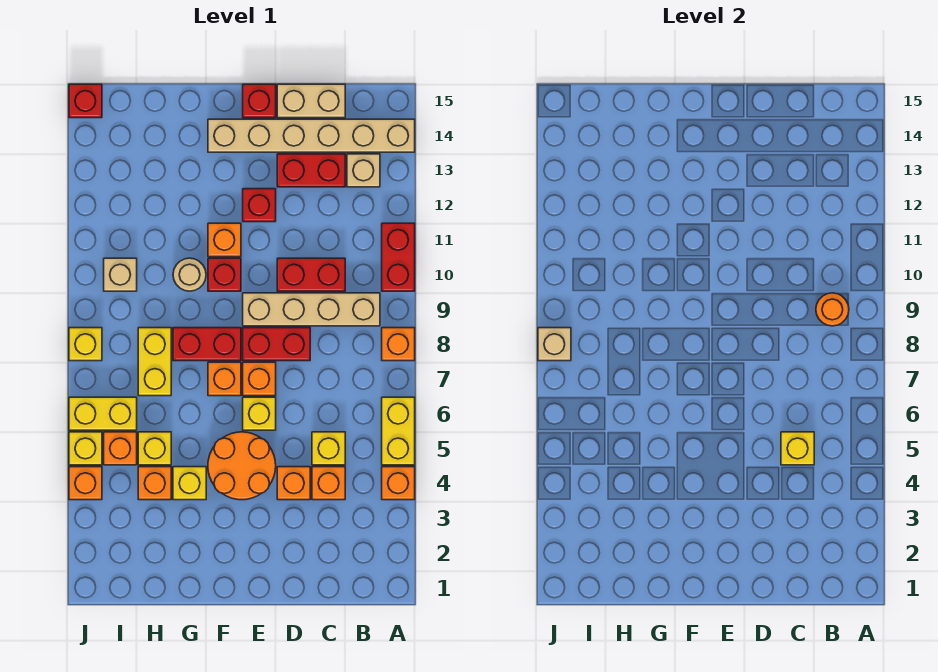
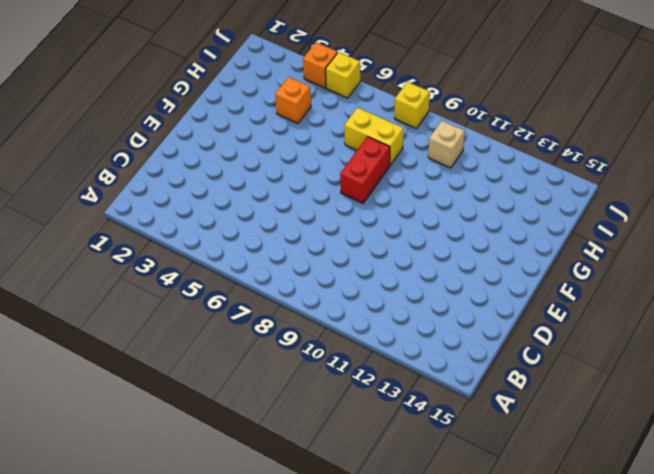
none -> orange brick A4 level 1
none -> yellow brick A5:A6 level 1
none -> orange brick A8 level 1
none -> red brick A10:A11 level 1

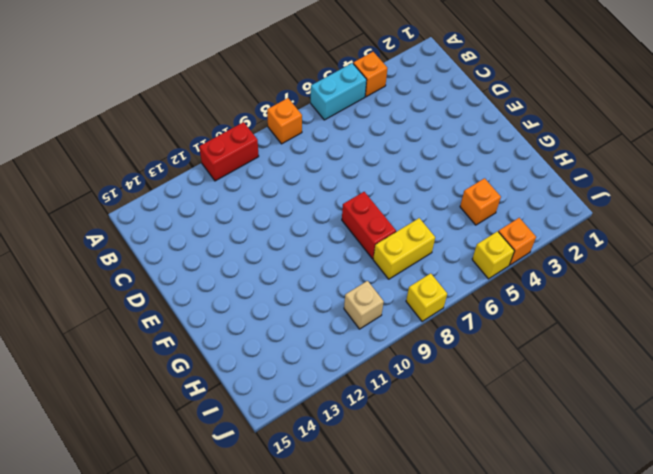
cyan brick A5:A6 level 1 -> yellow brick A5:A6 level 1
none -> tan brick A14:F14 level 1
none -> tan brick B9:E9 level 1
none -> tan brick B13 level 1
none -> orange brick C4 level 1

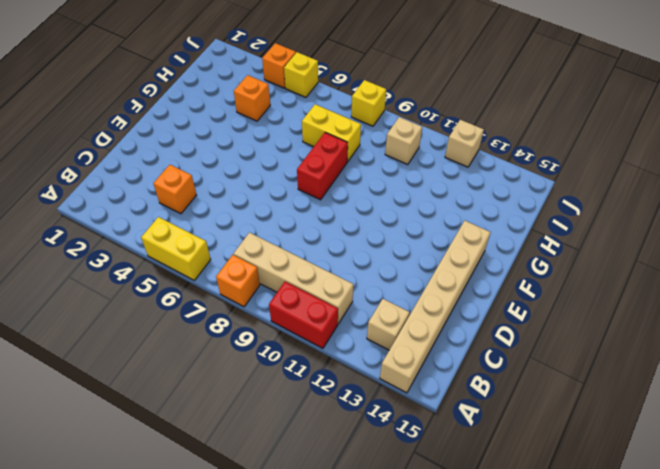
tan brick B8:B11 level 1 -> tan brick B9:E9 level 1
tan brick J12 level 1 -> tan brick J8 level 2
none -> orange brick A4 level 1
none -> yellow brick C5 level 1
none -> red brick C10:D10 level 1
none -> red brick C13:D13 level 1

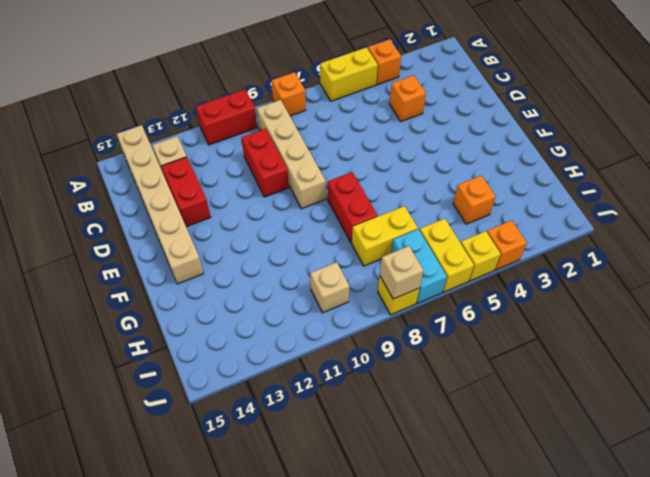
cyan brick I7:J7 level 1 -> none
none -> yellow brick C5 level 1
none -> tan brick C15:D15 level 1
none -> orange brick D4 level 1
none -> red brick D8:E8 level 1

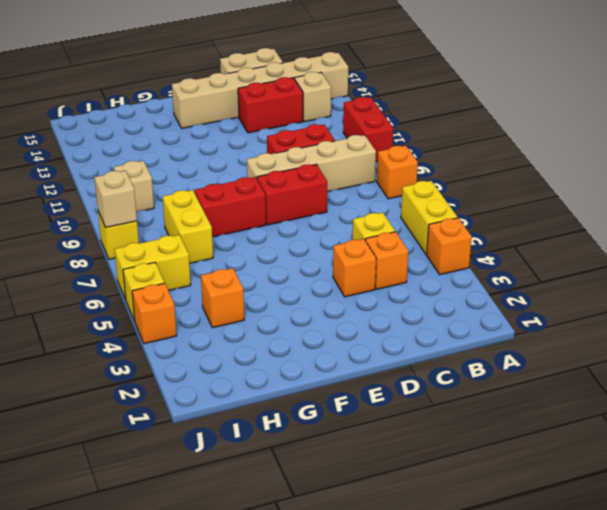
none -> orange round brick E4:F5 level 1
none -> yellow brick E6 level 1
none -> orange brick E7 level 1
none -> red brick E12 level 1

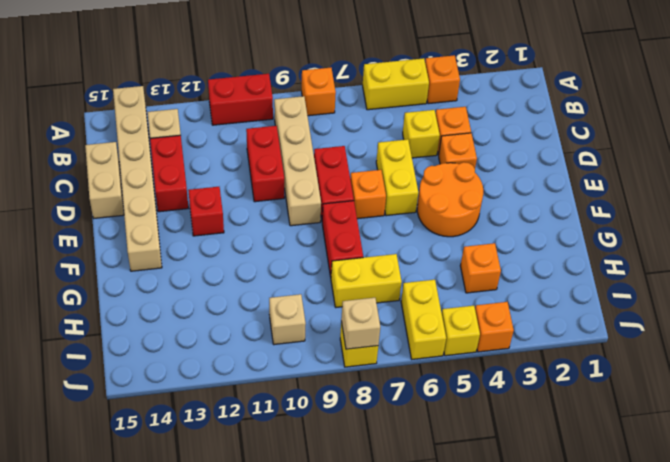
yellow brick D6:E6 level 1 -> yellow brick E6 level 1
none -> red brick E15 level 1
none -> orange brick F7 level 1
none -> red brick F10 level 1
none -> orange brick F11 level 1

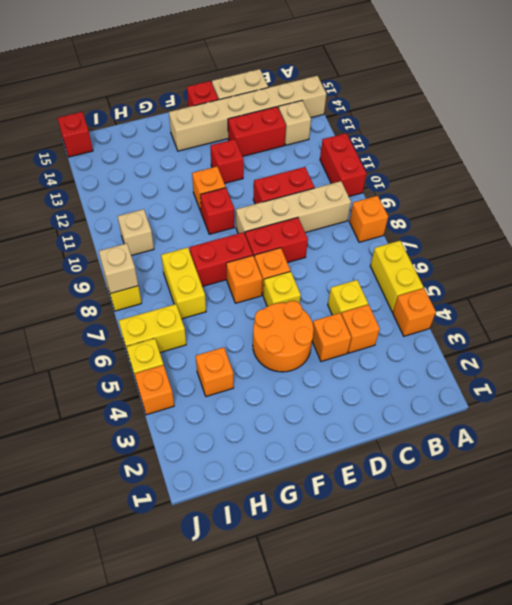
none -> yellow brick G4 level 1
none -> tan round brick G10 level 1
none -> yellow brick H5 level 1
none -> orange brick I5 level 1

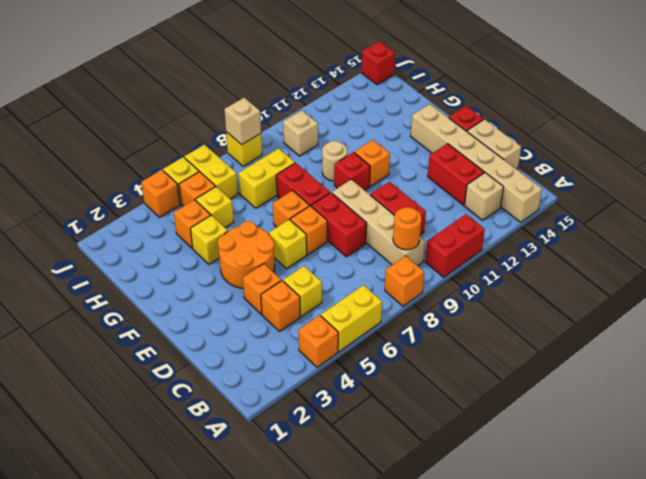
none -> red brick E12 level 1
none -> yellow brick C5 level 2

